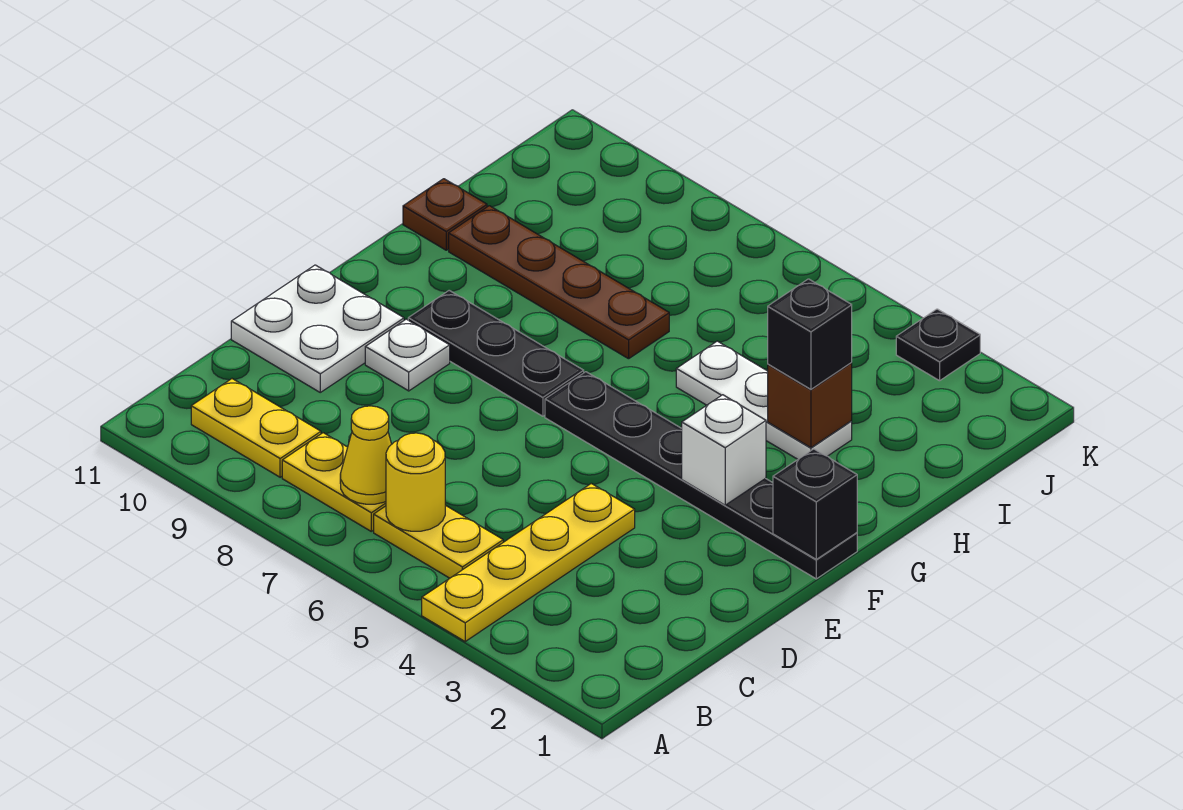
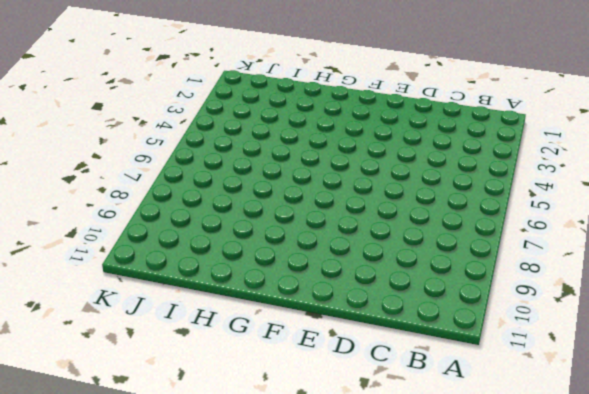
none -> yellow plate A4:D4 level 1
none -> yellow plate B5:B6 level 1
none -> yellow plate B7:B8 level 1

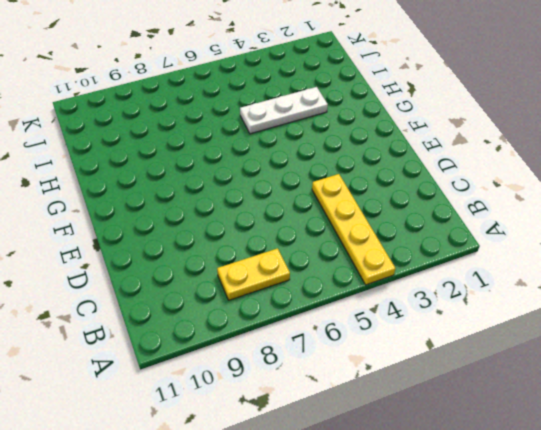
none -> yellow plate B5:B6 level 1
none -> yellow plate B9:B10 level 1
none -> white plate D10:E11 level 1

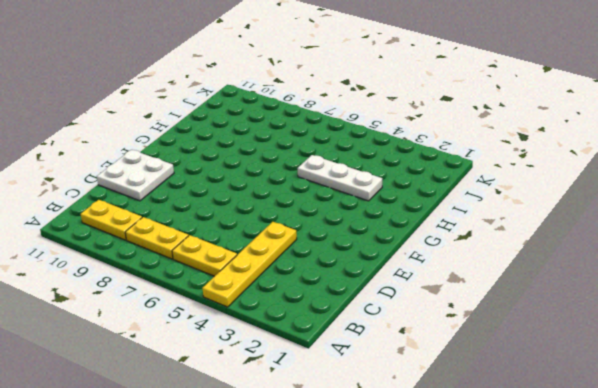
none -> white plate E9 level 1
none -> black plate F1:F6 level 1
none -> black plate F7:F9 level 1

